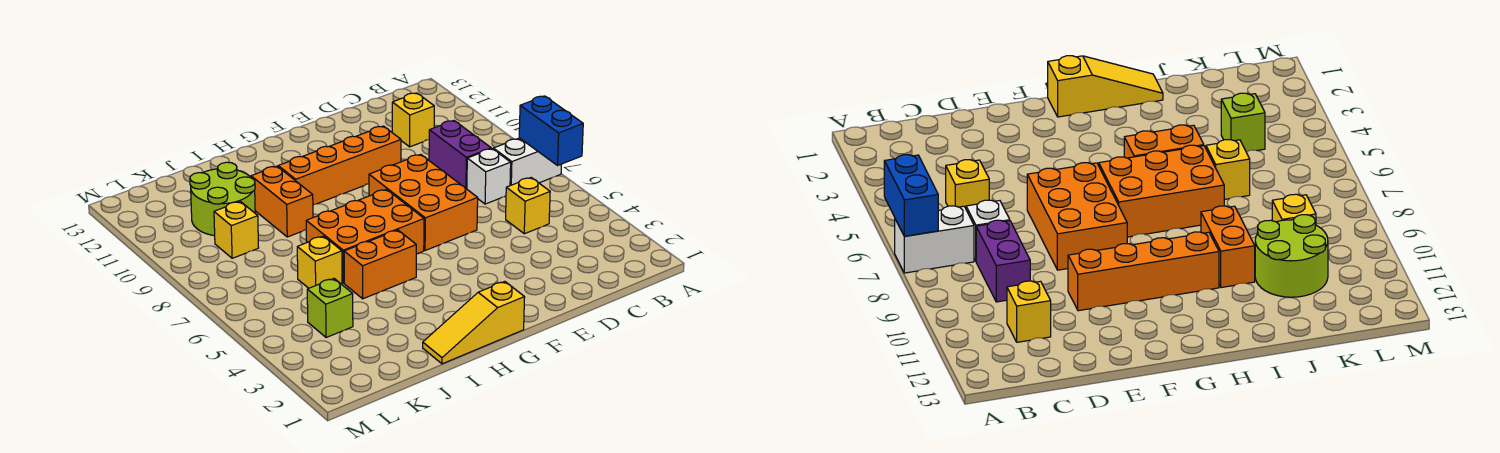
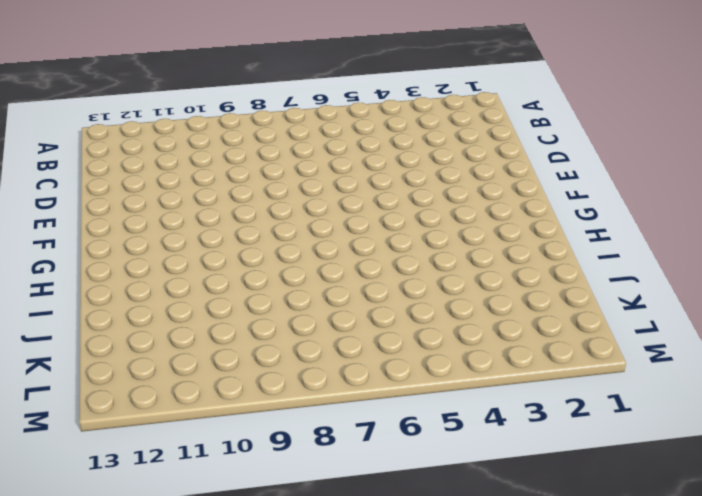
none -> white brick A7:B7 level 1
none -> yellow brick C5 level 1
none -> white brick C7 level 1

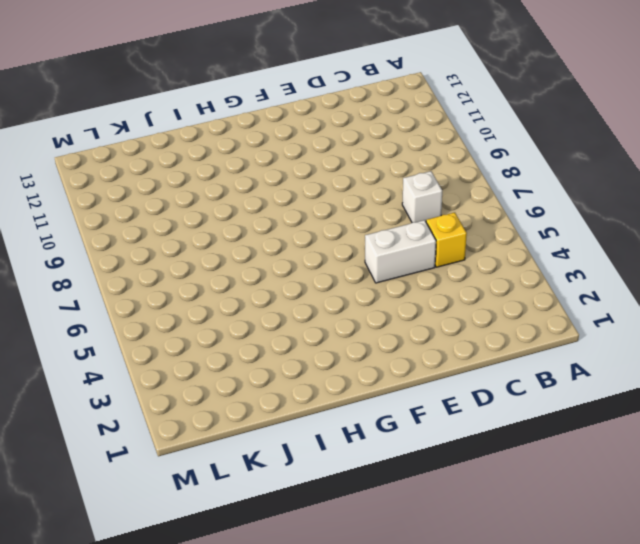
white brick D5:E5 level 1 -> white brick A7:B7 level 1
none -> purple brick C8:C9 level 1
none -> yellow brick C11 level 1
none -> orange brick E6:F8 level 1

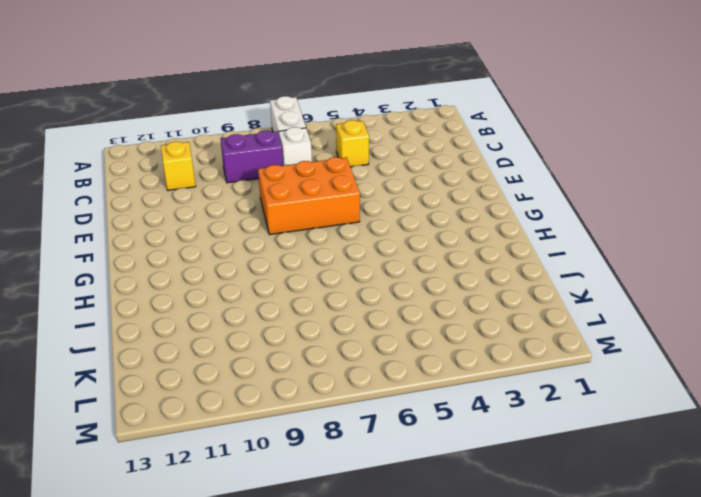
none -> orange brick E10:H10 level 1
none -> yellow slope G1:I1 level 1 top G
none -> orange brick G6:I7 level 1

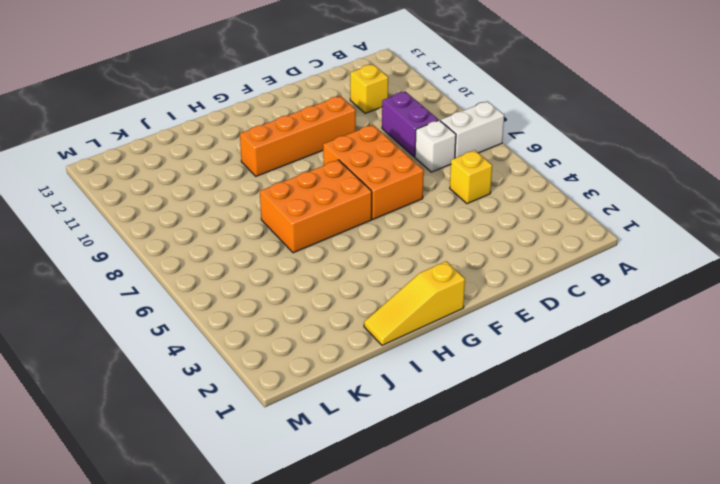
none -> orange brick H5:I5 level 1
none -> orange brick I9:I10 level 1
none -> yellow brick J6 level 1

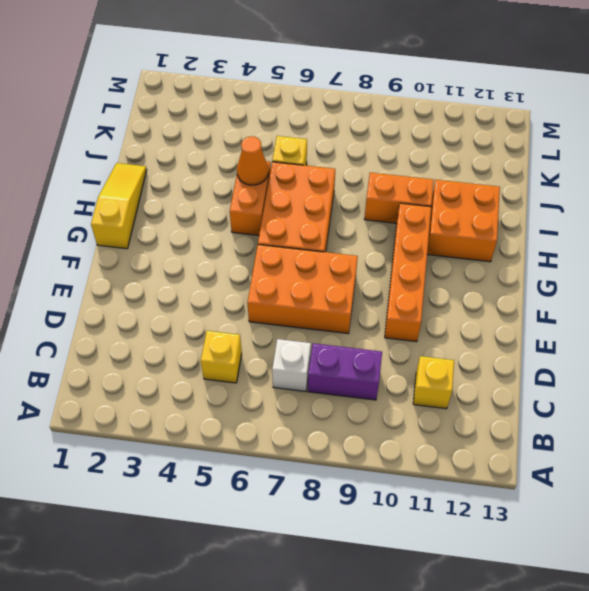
orange brick H11:I12 level 1 -> none
orange cone I5 level 2 -> none
none -> white brick A7:B7 level 1
none -> lime round brick J10:K11 level 1
none -> lime brick K4 level 1

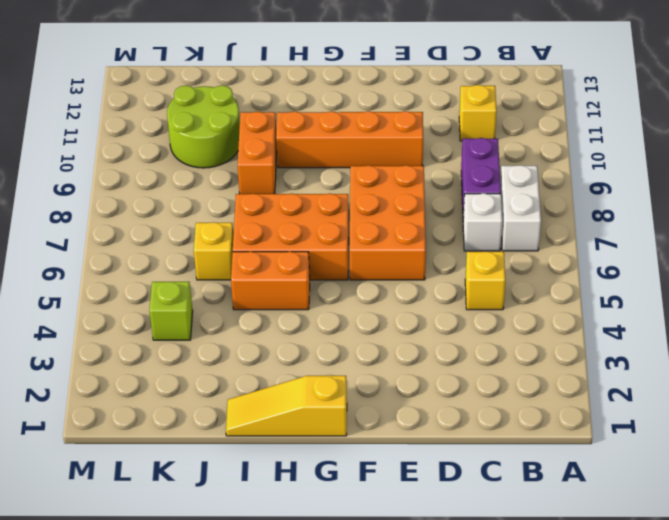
white brick B7:B8 level 1 -> white brick A7:B7 level 1
none -> yellow brick K9 level 1
none -> blue brick A6:A7 level 2

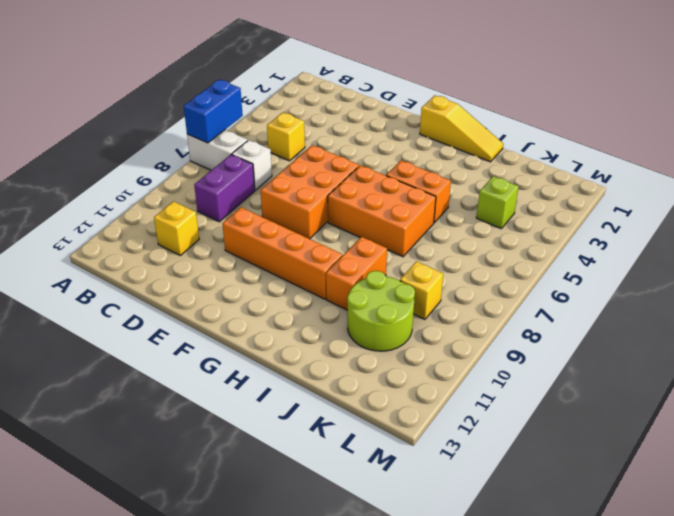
none -> yellow brick J6 level 1

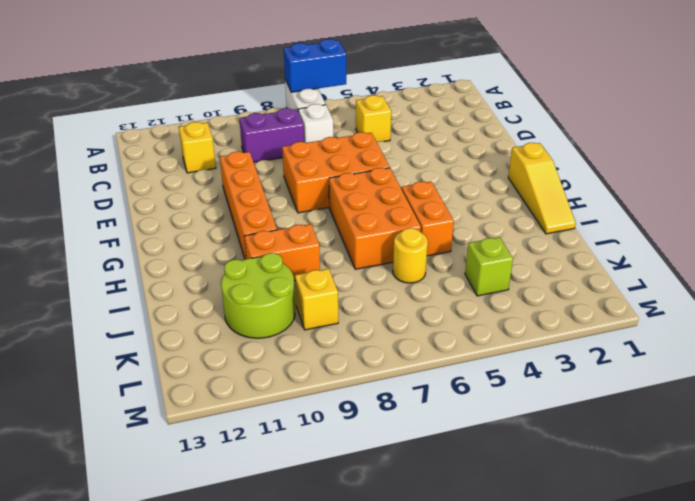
yellow round brick J6 level 1 -> yellow brick J6 level 1

